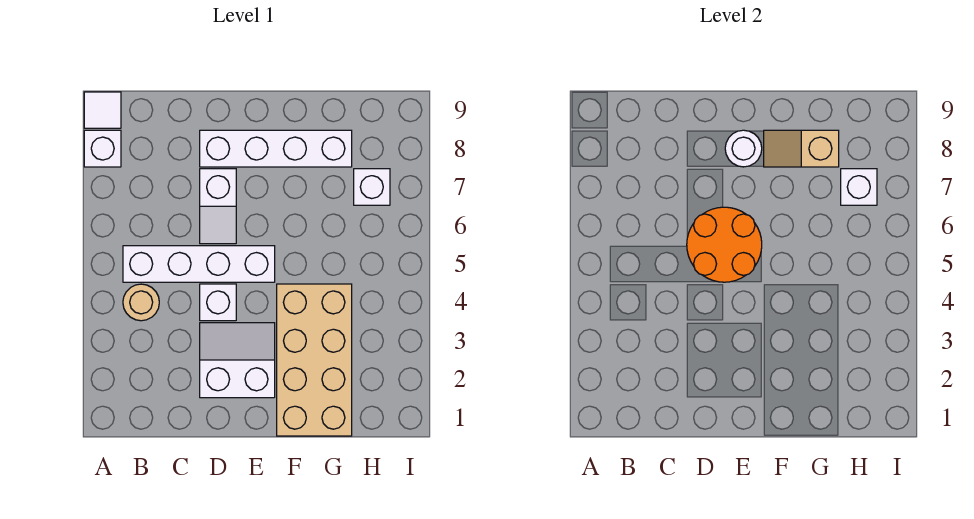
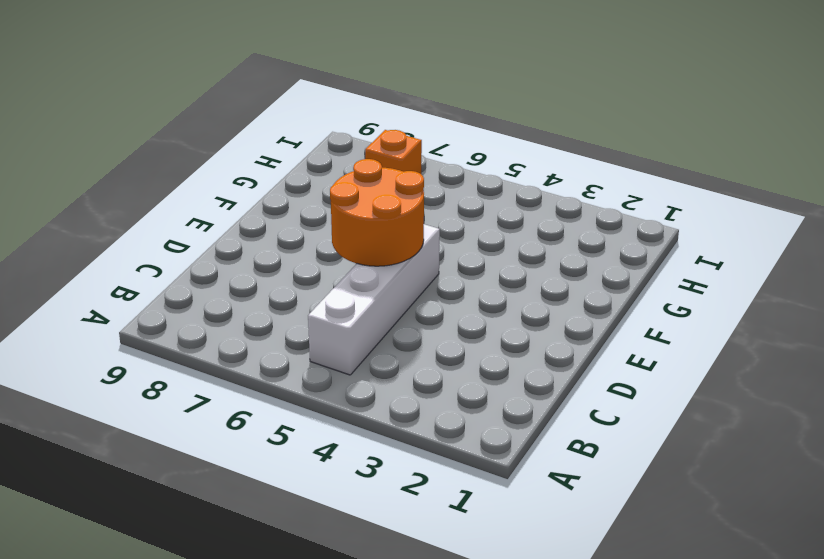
orange brick H7 level 1 -> white brick H7 level 1
none -> white brick A8 level 1
none -> white tile A9 level 1
none -> tan round brick B4 level 1

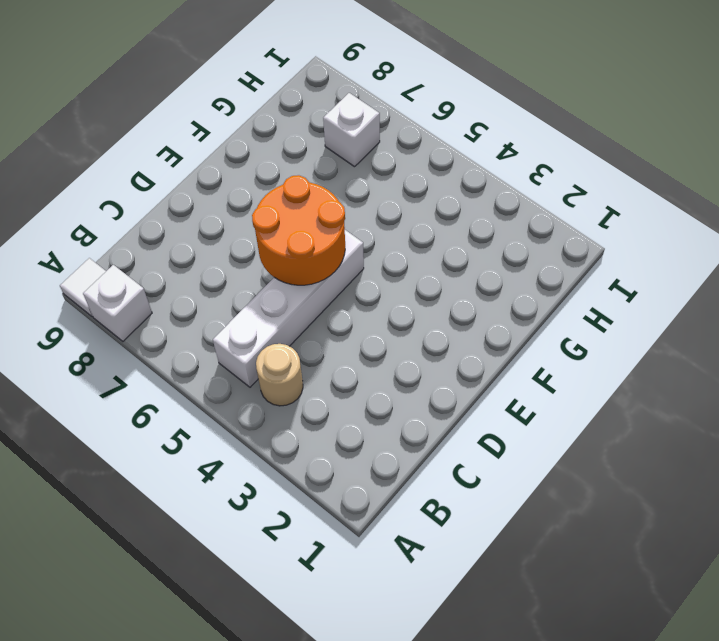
none -> white slope D2:E3 level 1 top 2
none -> white brick D4 level 1
none -> white slope D6:D7 level 1 top 7

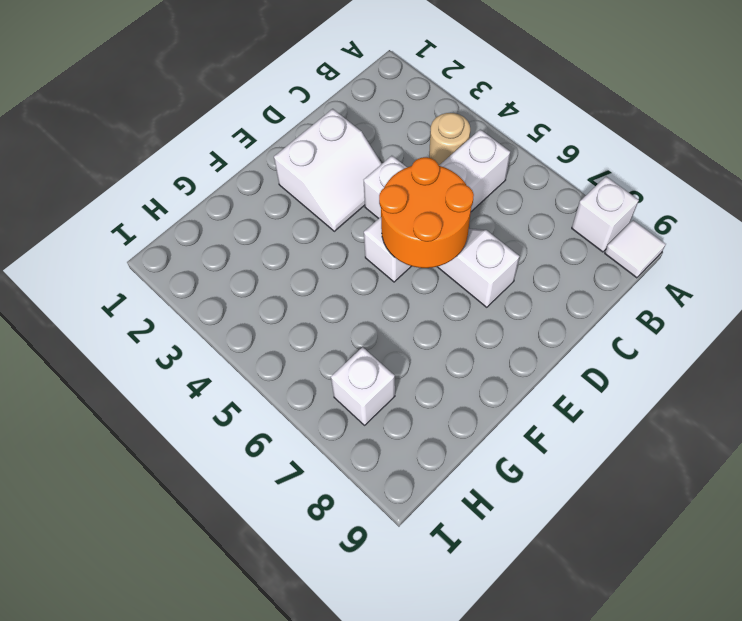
none -> white brick D8:G8 level 1
none -> tan brick F1:G4 level 1
none -> white round brick E8 level 2

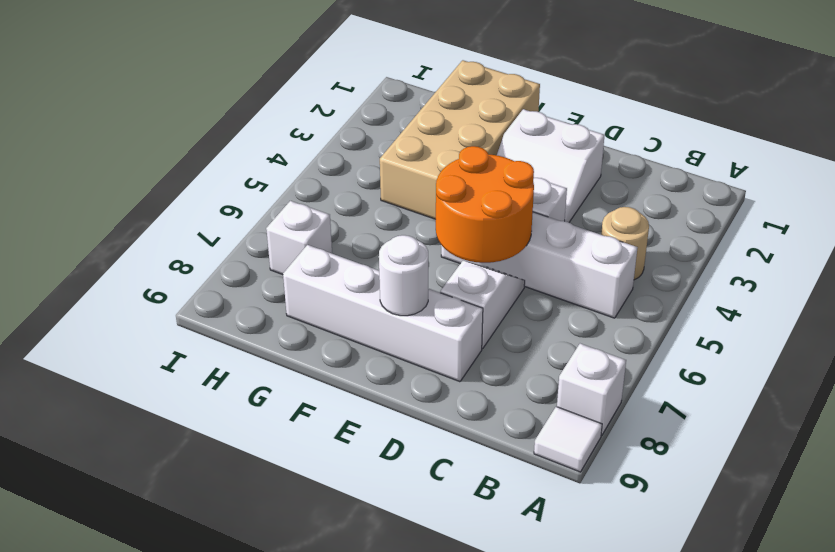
none -> tan slope F8:G8 level 2 top G
none -> white brick H7 level 2

